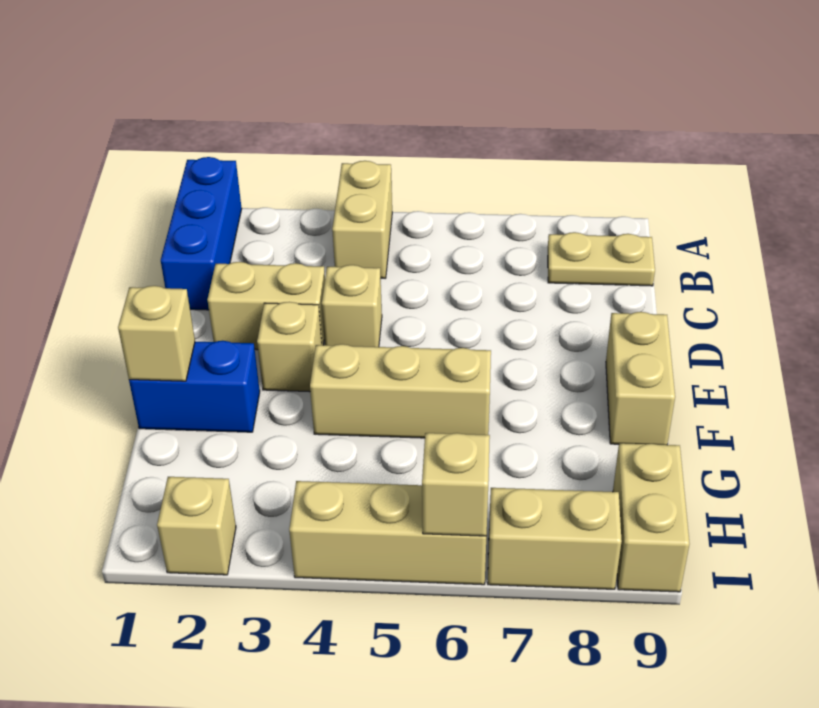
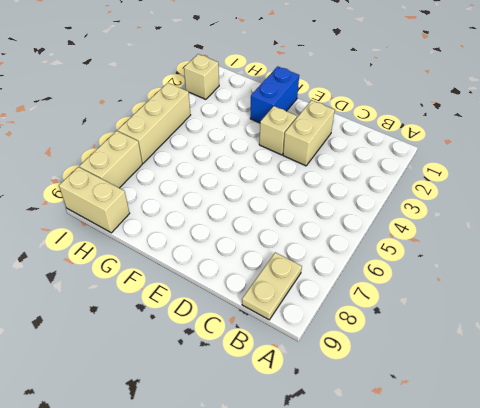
none -> blue brick A1:C1 level 1
none -> tan brick A4:B4 level 1
none -> tan brick D4 level 1

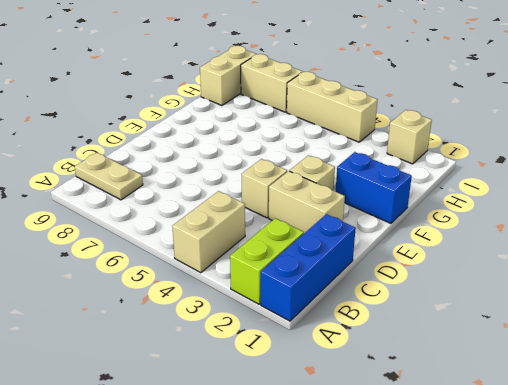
lime brick A2:B2 level 1 -> none
none -> tan brick E9:F9 level 1
none -> tan brick F4:F6 level 1
none -> tan brick F1 level 2

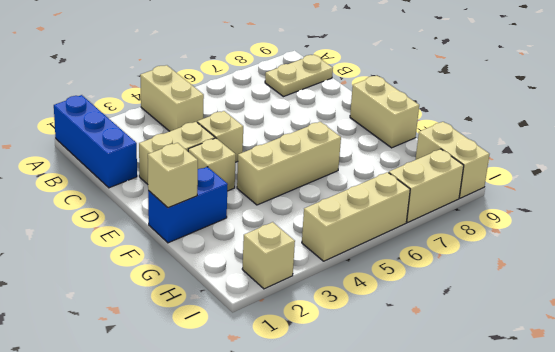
none -> tan brick I6 level 2

